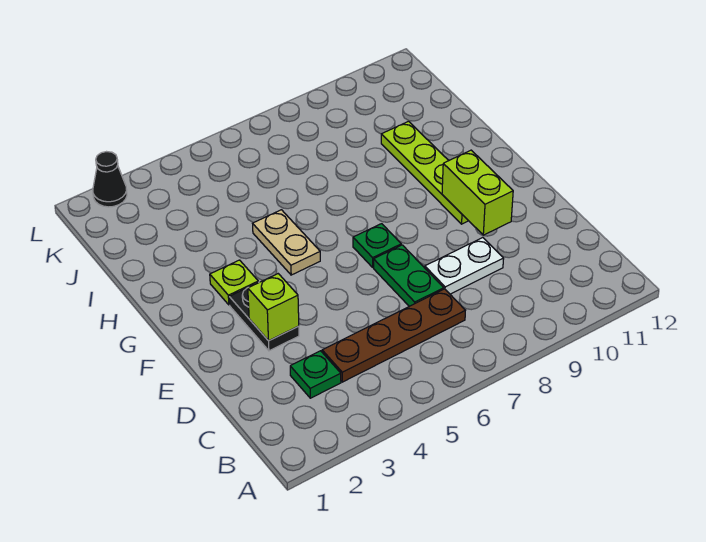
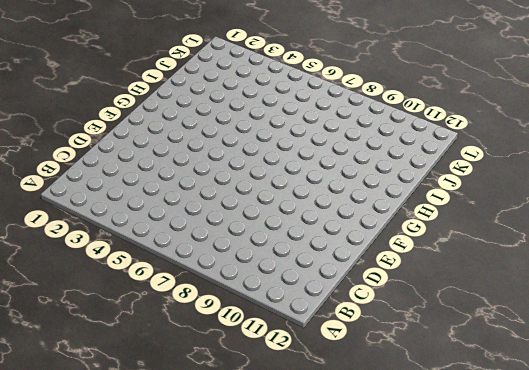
none -> green plate C3 level 1
none -> brown plate C4:C7 level 1
none -> green plate D7:E7 level 1

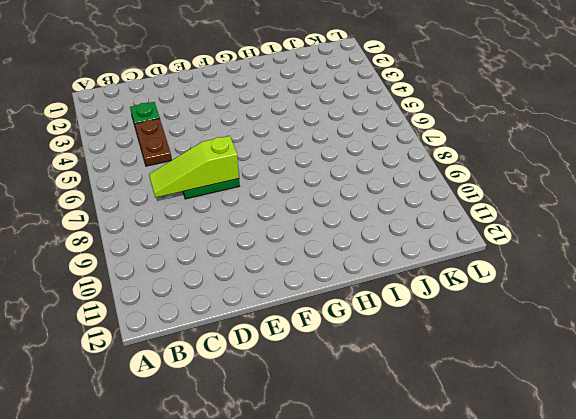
brown plate C4:C5 level 1 -> brown plate C4:C7 level 1
lime slope C7:E7 level 2 top E -> none
none -> white plate D8:D9 level 1
none -> black plate E3:F3 level 1
none -> green plate F7 level 1

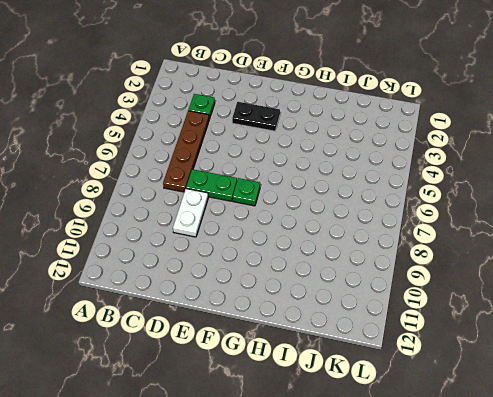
none -> lime plate F10:I10 level 1
none -> lime plate G3 level 1
none -> tan plate G5:H5 level 1

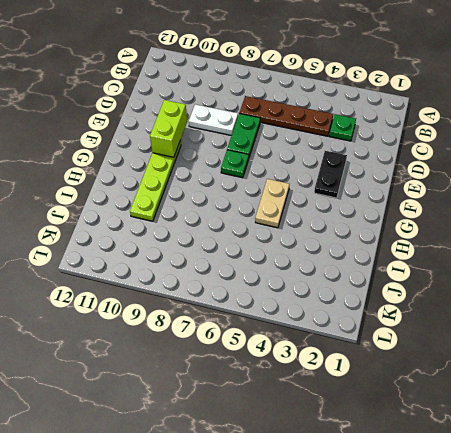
none -> lime plate G3 level 1
none -> black cone L2 level 1
none -> lime brick E3 level 2

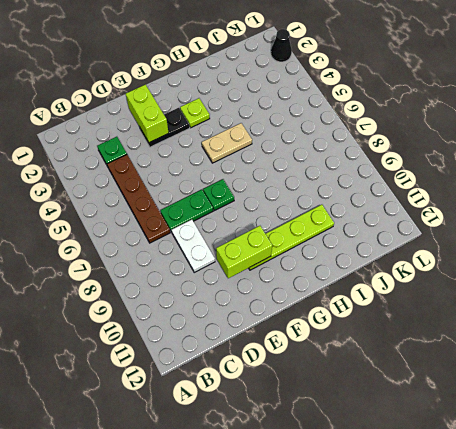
lime brick E2:E3 level 2 -> lime brick E3 level 2

